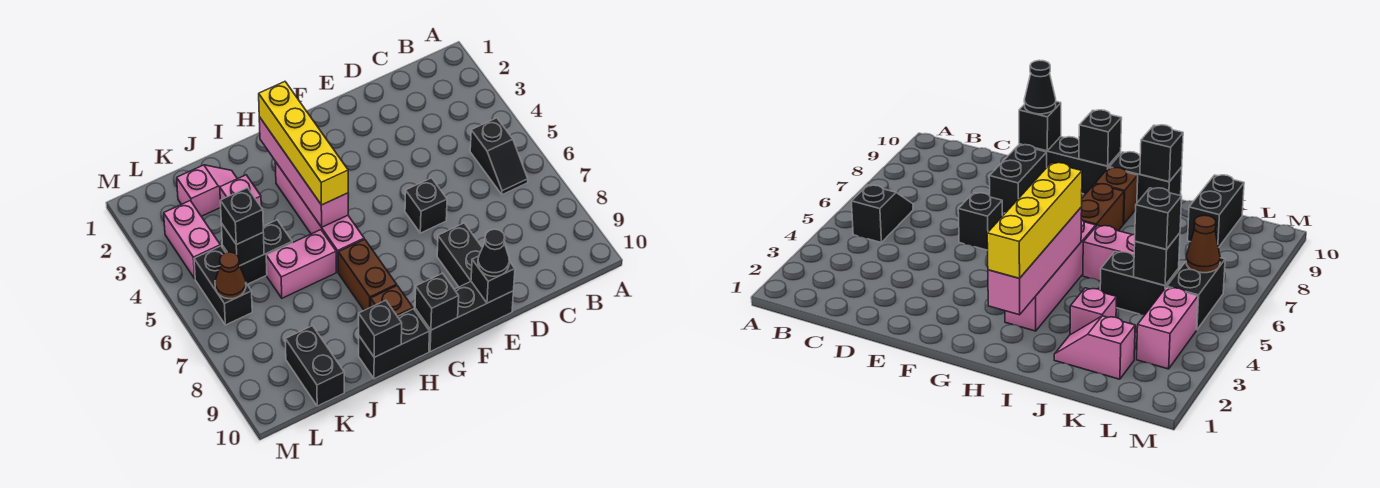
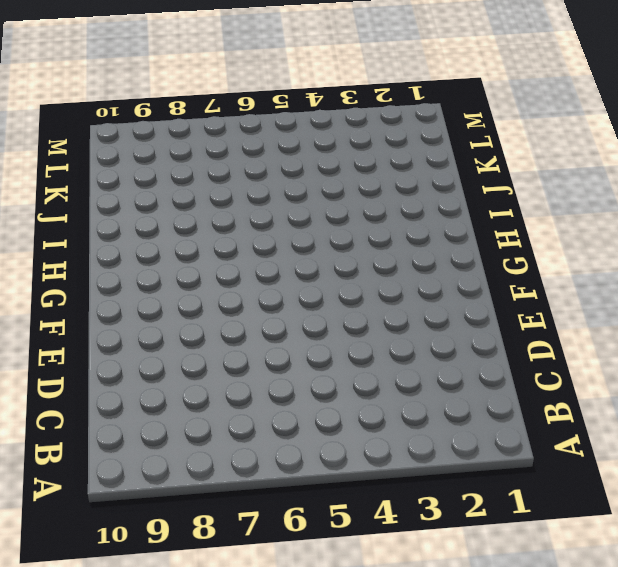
none -> black slope B5:B6 level 1 top 5
none -> black brick E6 level 1
none -> black brick E8:E9 level 1

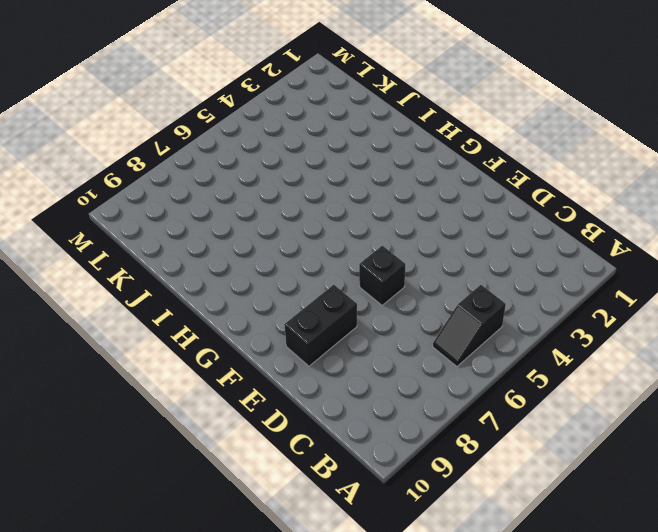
none -> black brick E10:G10 level 1
none -> pink brick H3:H6 level 1
none -> brown brick H7:H8 level 1

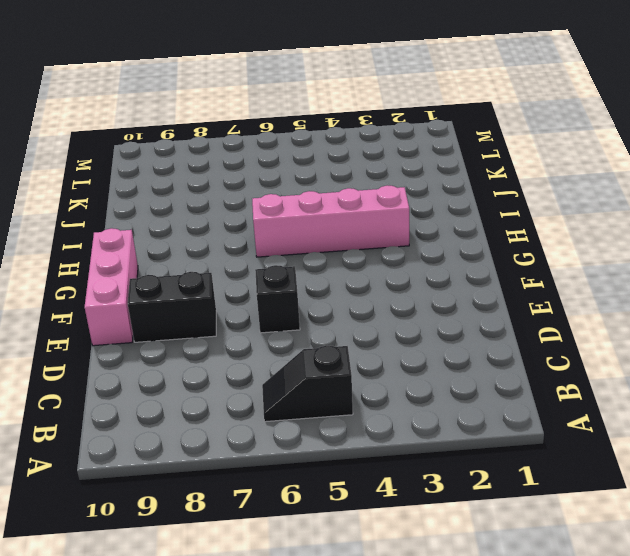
pink brick E10:G10 level 1 -> black brick E10:G10 level 1
none -> brown brick H7:H8 level 1
none -> brown brick H9 level 1
none -> black brick H10:I10 level 1

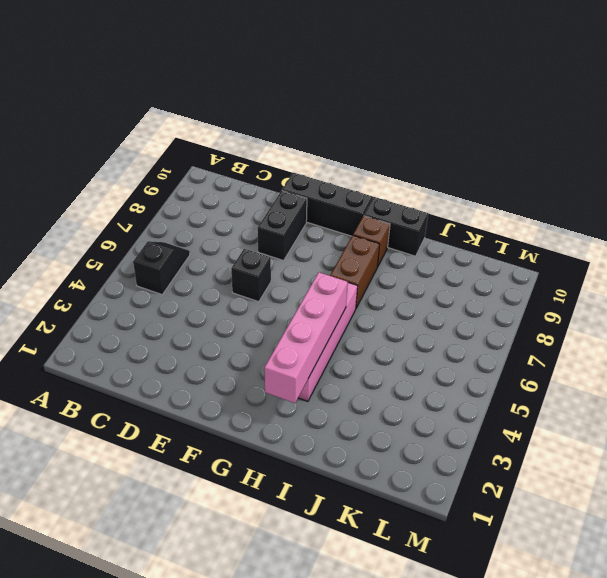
none -> pink brick I6:J6 level 1
none -> pink slope J2:K2 level 1 top K
none -> pink brick J3 level 1

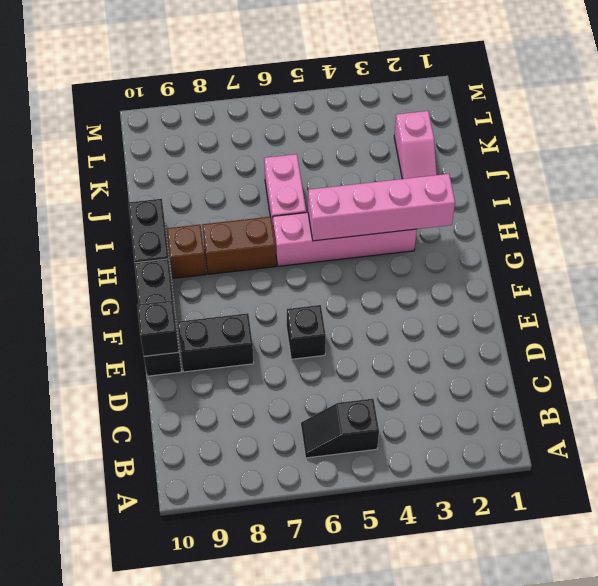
none -> pink brick J3 level 1
none -> black brick J5:K5 level 1
none -> black brick K9:K10 level 1

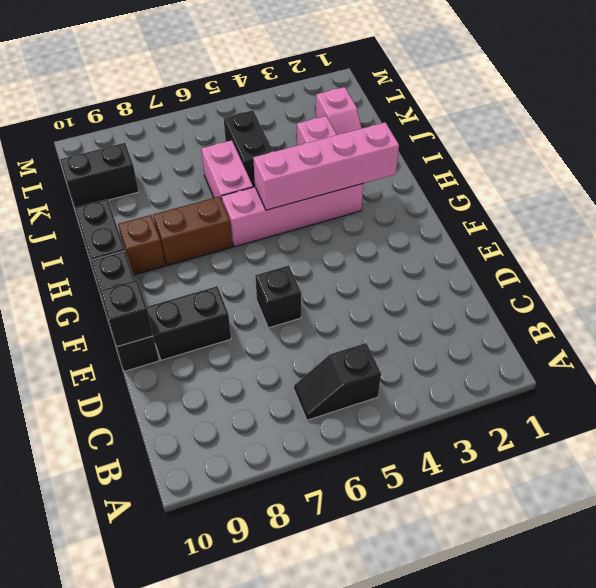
none -> pink brick L3:L4 level 1
none -> black brick L5:L6 level 1
none -> black brick G10 level 2

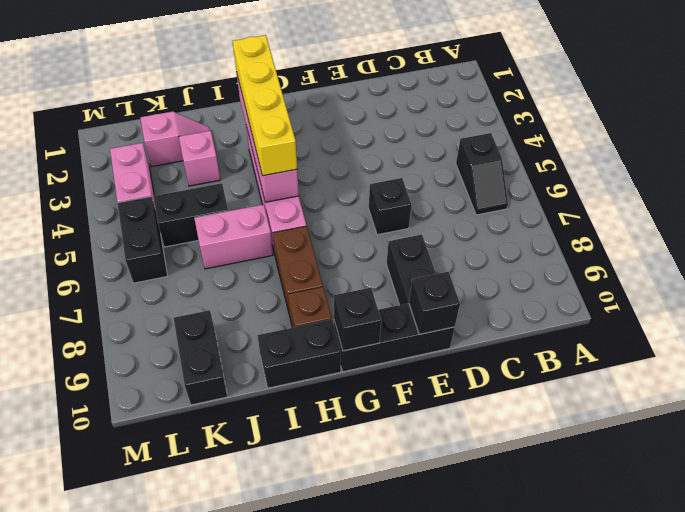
none -> black brick I10 level 2
none -> black brick K5 level 2
none -> brown cone L6 level 2

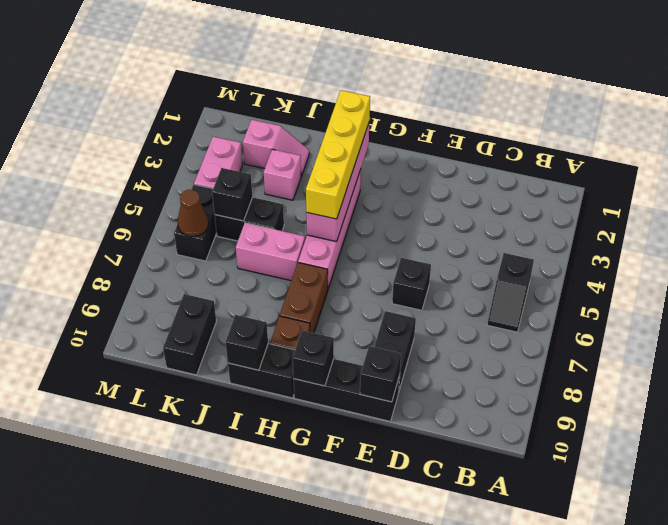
none -> black cone E10 level 3
none -> black brick K5 level 3

